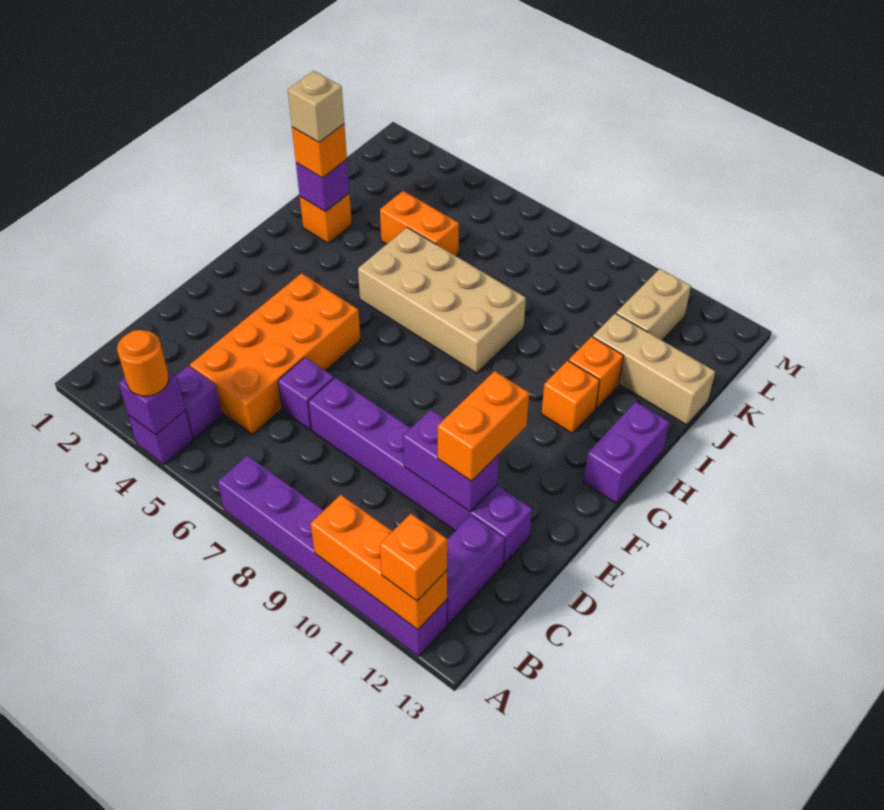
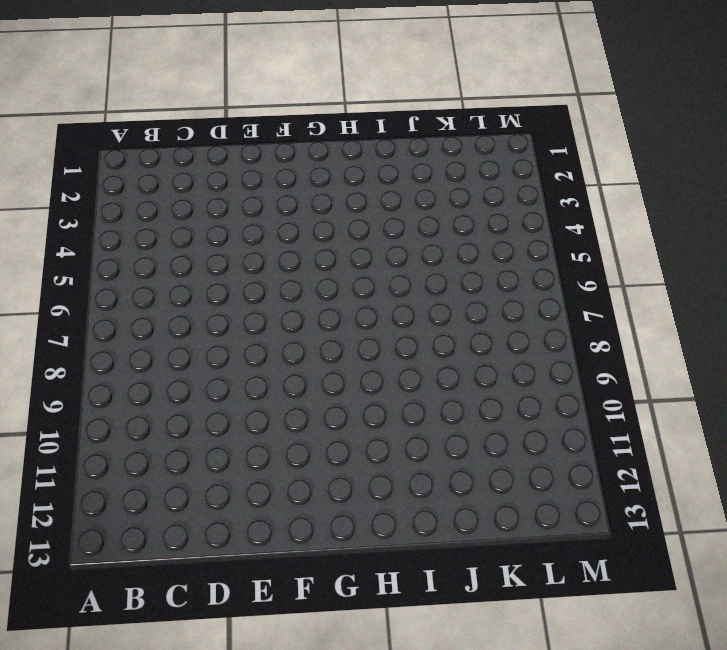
none -> purple brick A4 level 1
none -> purple brick A7:A12 level 1
none -> purple brick B4 level 1

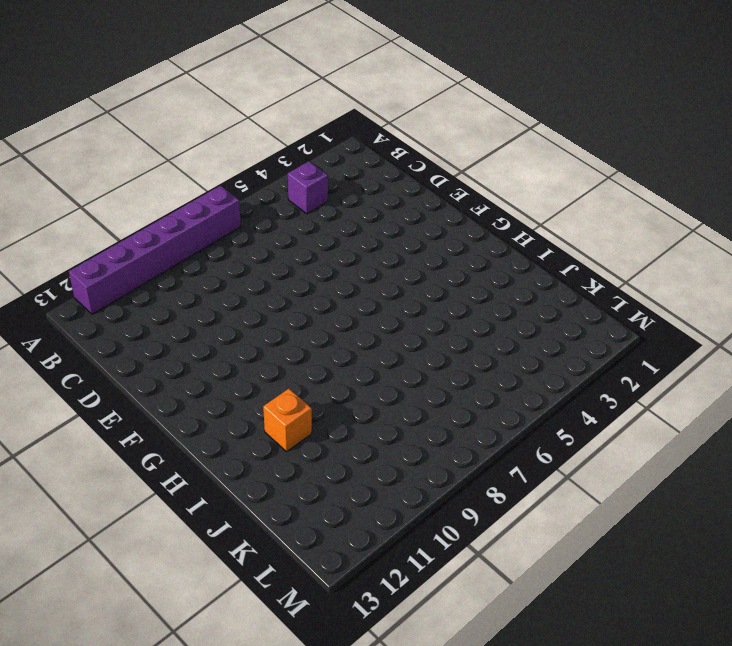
none -> purple brick A4 level 1
none -> purple brick B12:C12 level 1
none -> orange brick C4:F5 level 1

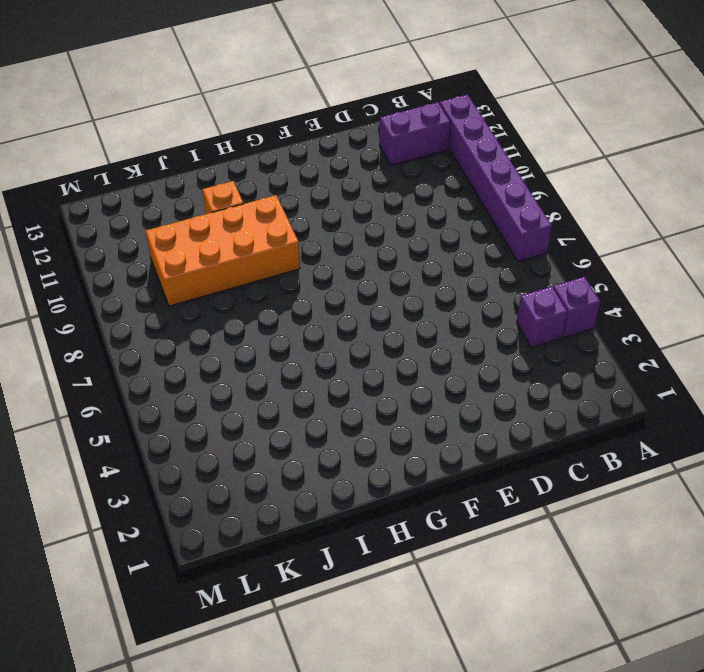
orange brick H9:K10 level 1 -> orange brick C4:F5 level 1
none -> purple brick D6 level 1
none -> purple brick D7:D12 level 1
none -> purple brick G13:H13 level 1

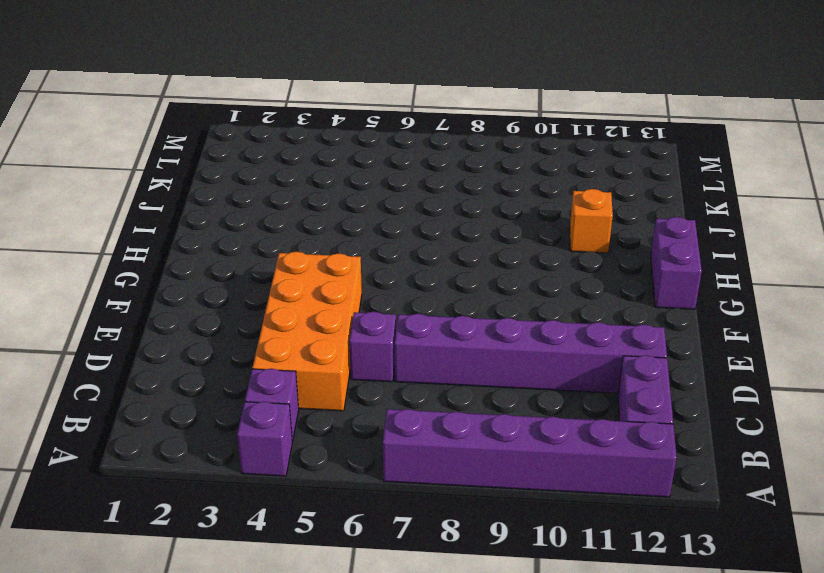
none -> tan brick H5:I8 level 1
none -> orange brick H11 level 1
none -> orange brick I2 level 1

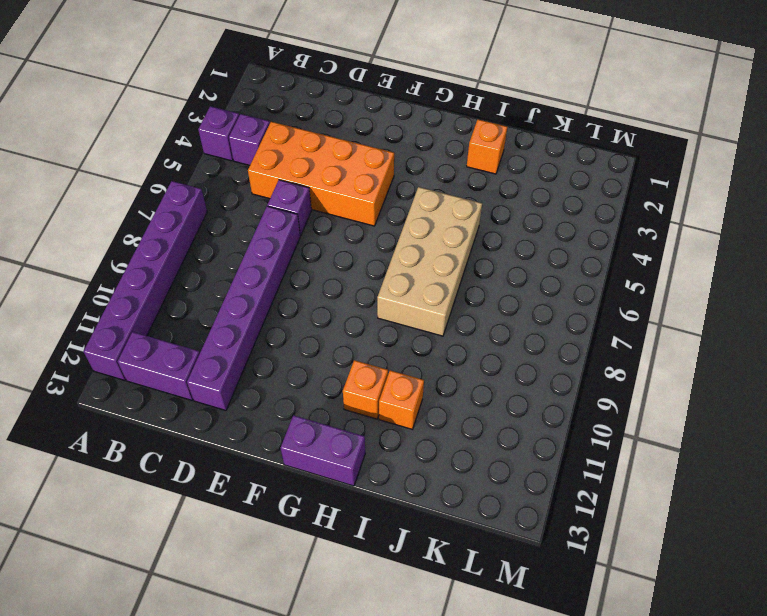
none -> orange brick J4:J5 level 1
none -> tan brick J11:J13 level 1
none -> tan brick K11:L11 level 1

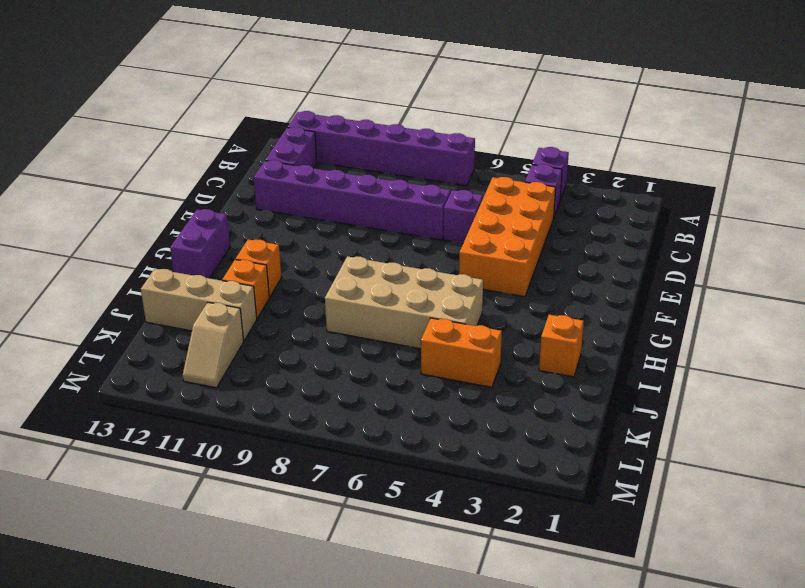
tan slope K11:L11 level 1 top K -> tan brick K11:L11 level 1
none -> purple brick A4 level 2
none -> orange brick A10:A12 level 2
none -> purple brick D10:D11 level 2

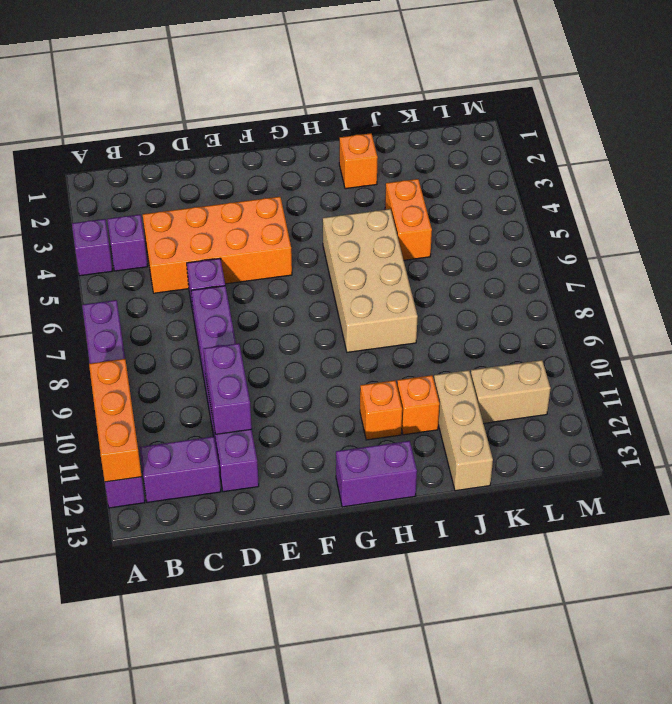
none -> purple brick A4 level 2
none -> purple brick I2 level 2
none -> orange round brick A4 level 3

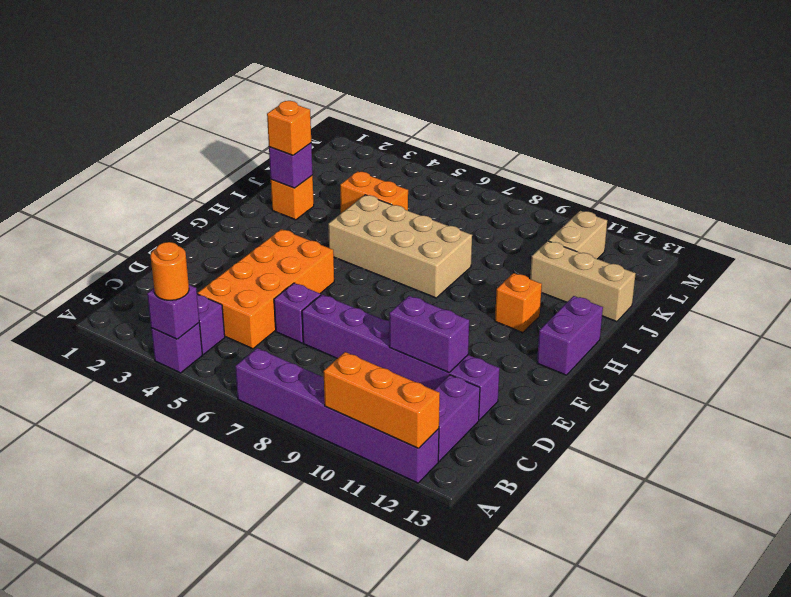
none -> orange brick I11 level 1
none -> orange brick A12 level 3
none -> orange brick D11:E11 level 3

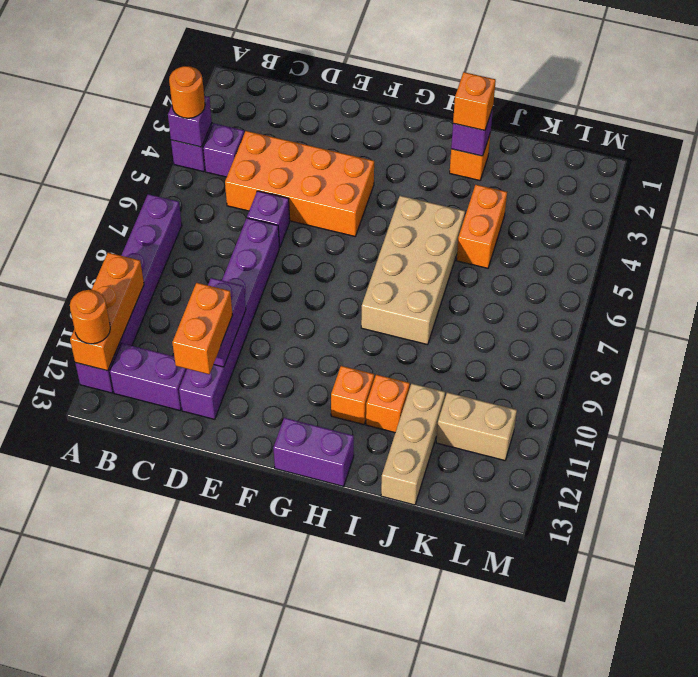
orange round brick A12 level 3 -> orange brick A12 level 3
orange brick D11:D12 level 3 -> orange brick D11:E11 level 3
none -> tan brick I2 level 4

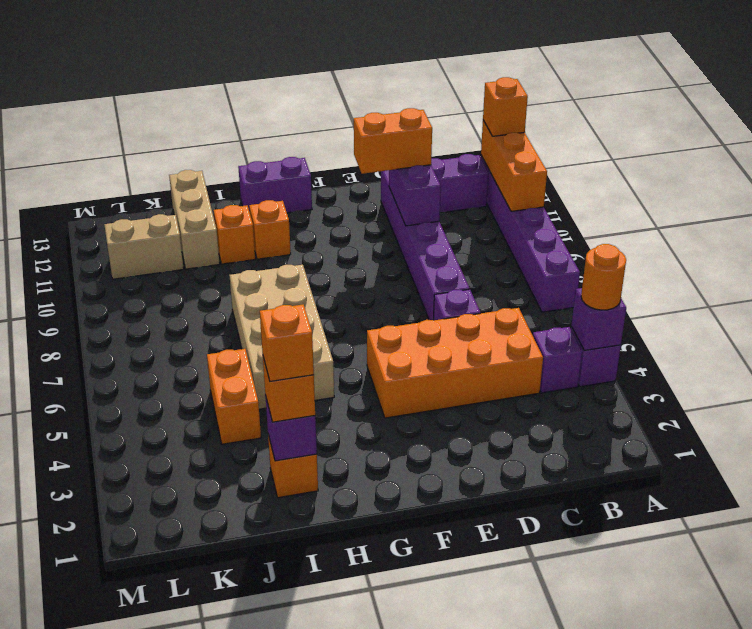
orange brick I2 level 4 -> tan brick I2 level 4

